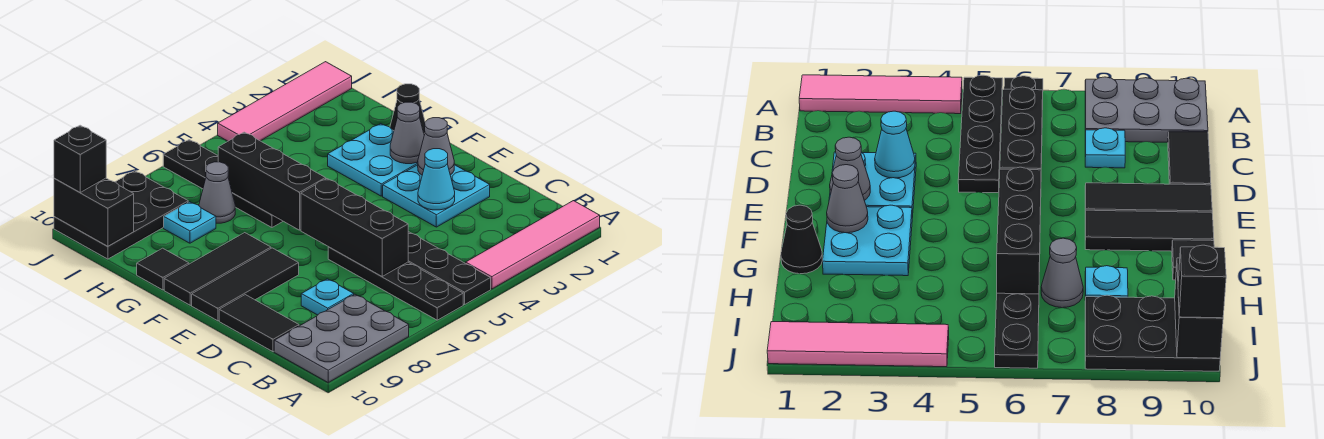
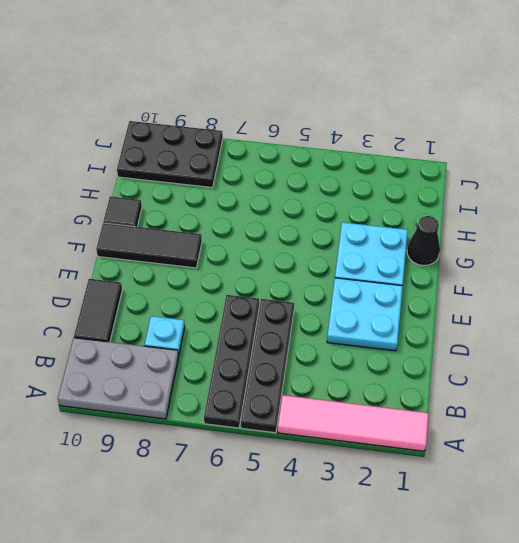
none -> black tile E8:E10 level 1
none -> black plate G6:J6 level 1
none -> grey cone H7 level 1

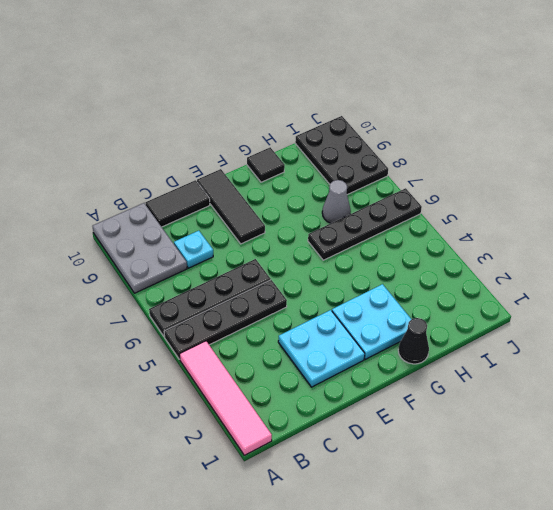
none -> black tile F8:F10 level 1
none -> cyan plate H8 level 1
none -> pink tile J1:J4 level 1

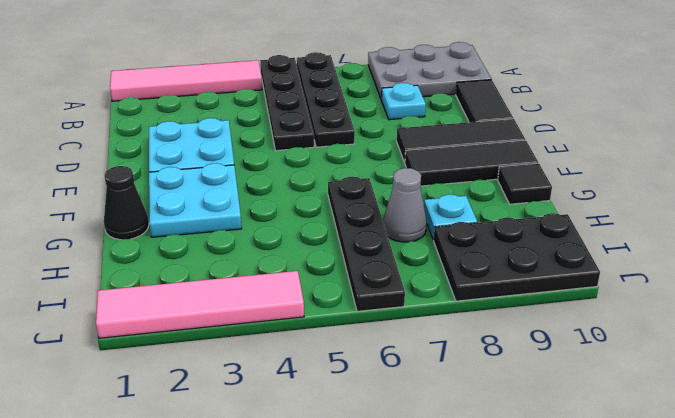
none -> black brick C6:E6 level 2
none -> cyan cone D3 level 2
none -> grey cone E2 level 2

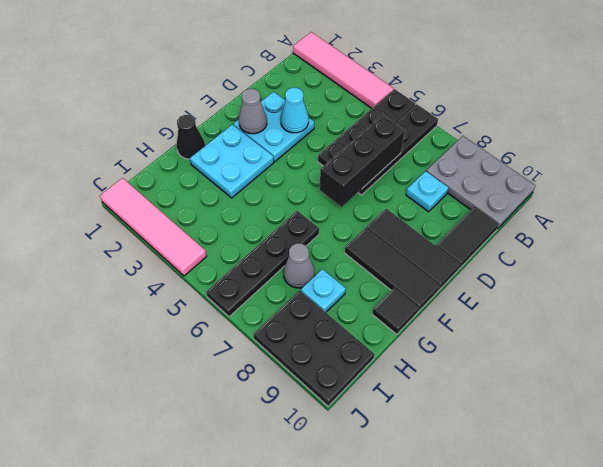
none -> grey cone F2 level 2
none -> black brick F6:H6 level 2
none -> black brick I10:J10 level 2

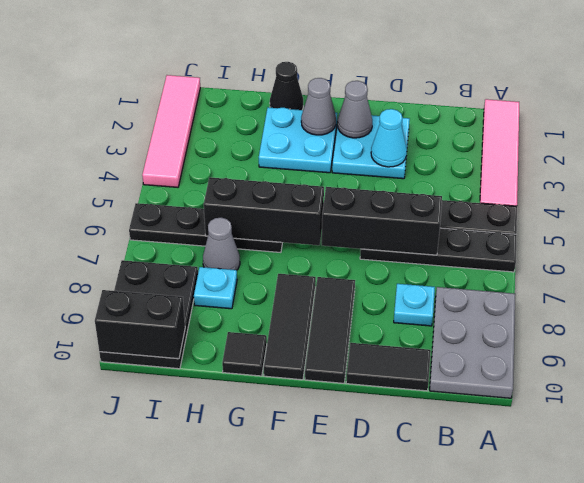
none -> black brick J10 level 3

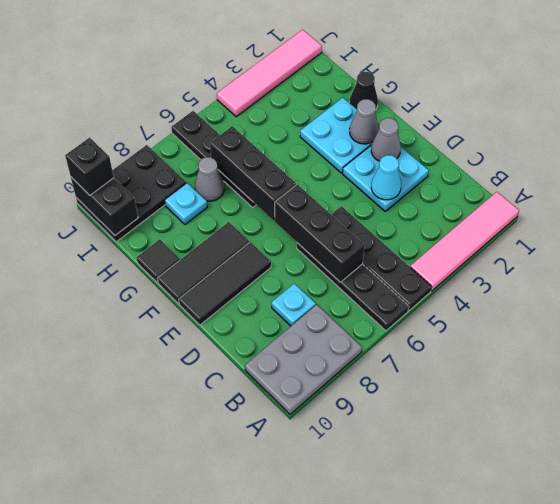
none -> black tile C10:D10 level 1

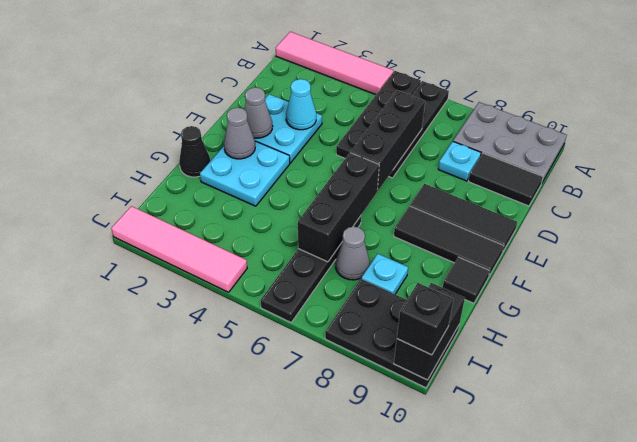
black tile C9:C10 level 1 -> black tile C10:D10 level 1

